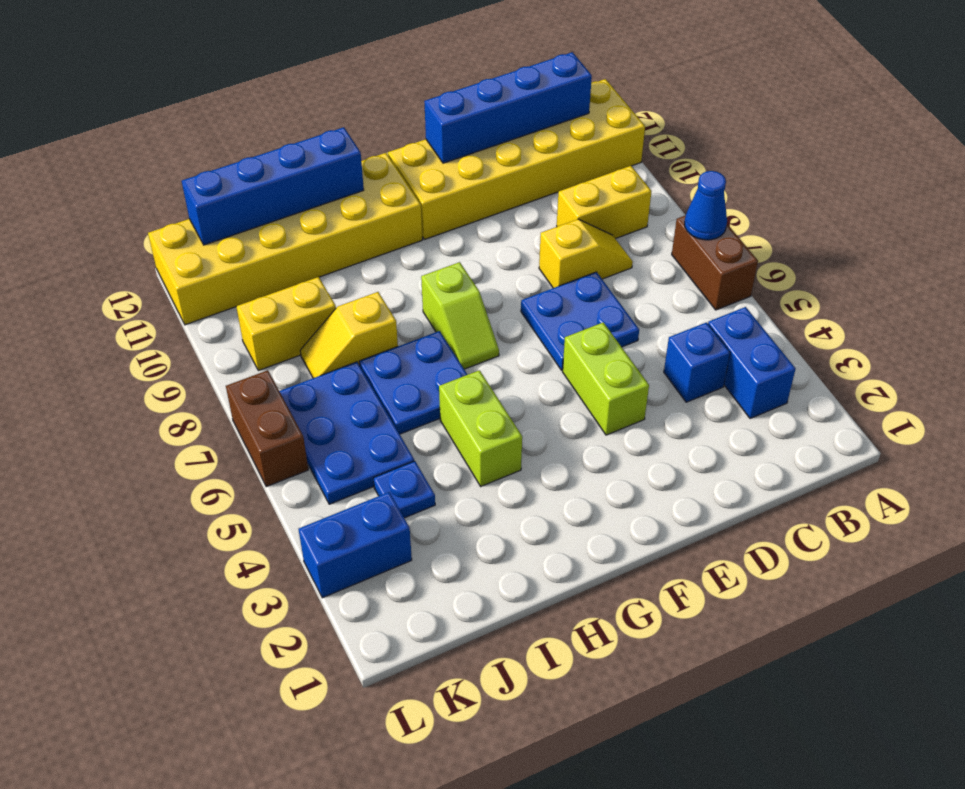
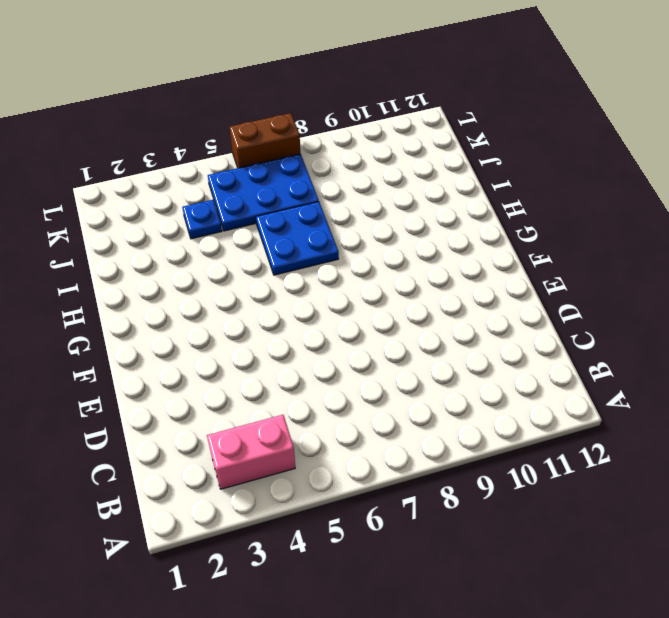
pink brick B3:B4 level 1 -> blue brick B3:B4 level 1
none -> brown brick A6:A7 level 1
none -> yellow brick A11:F12 level 1
none -> yellow brick B9:C9 level 1

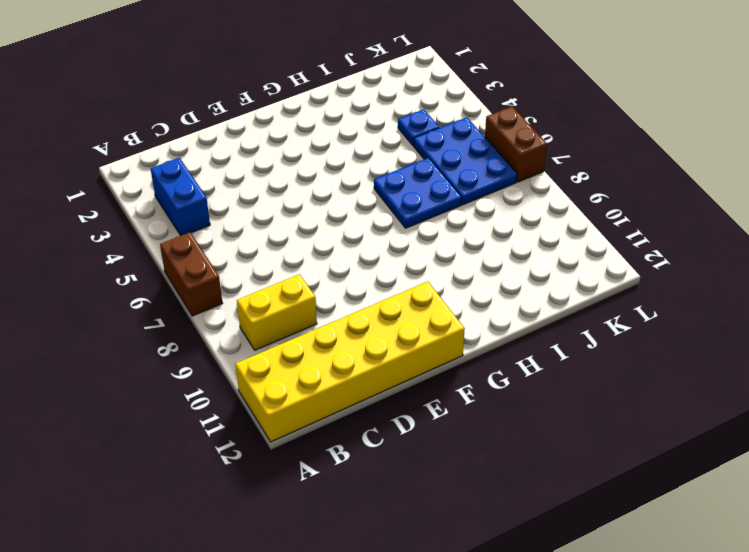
none -> blue brick C4 level 1
none -> yellow slope C8:D8 level 1 top D
none -> blue plate D6:E7 level 1

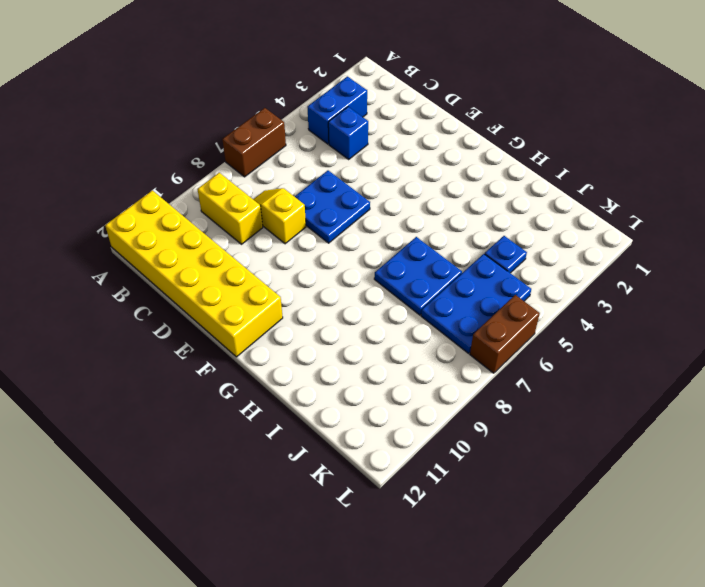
none -> lime brick E4:E5 level 1
none -> lime slope G7:G8 level 1 top 8
none -> yellow brick G11:L12 level 1

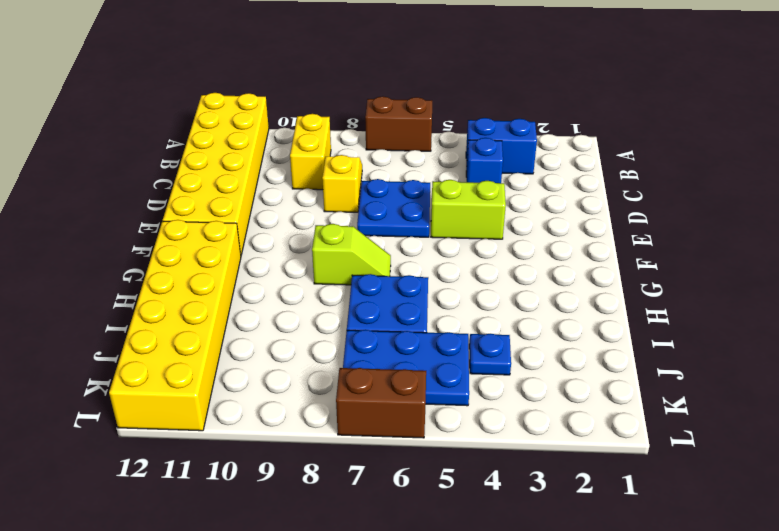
none -> lime brick H4:H5 level 1
none -> yellow slope I8:J8 level 1 top I
none -> yellow brick J9:K9 level 1

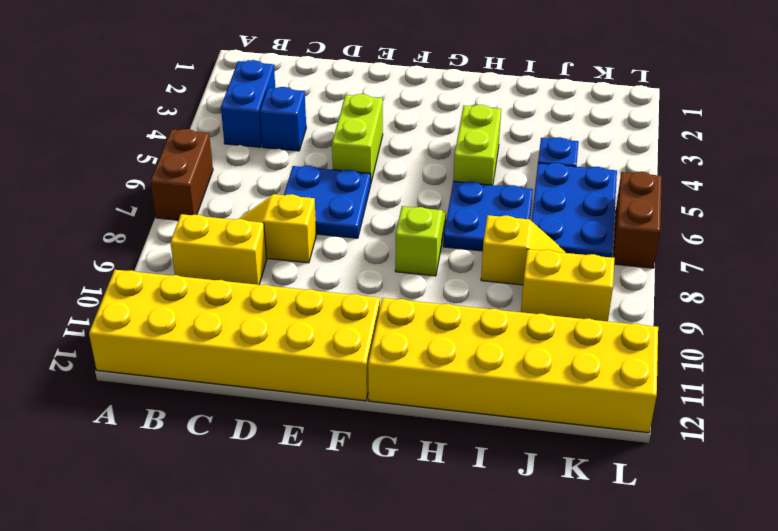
none -> blue brick K3:L3 level 1
none -> blue cone A7 level 2
none -> blue brick B12:E12 level 2

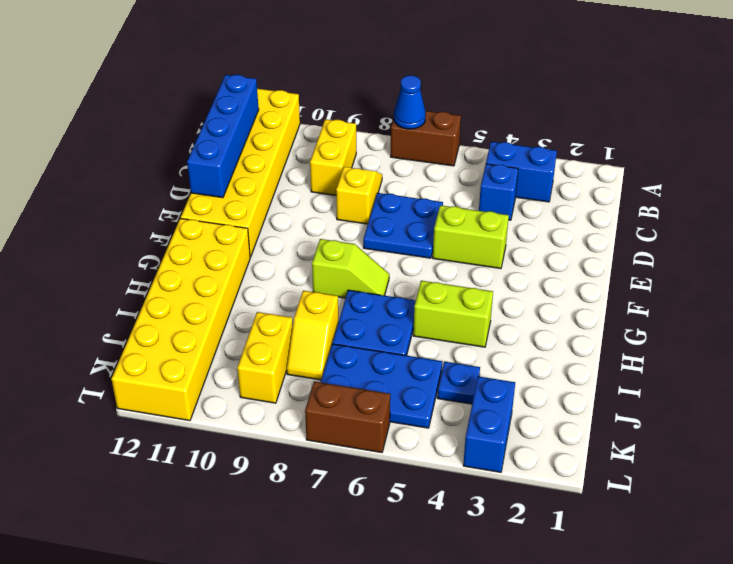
none -> blue brick H12:K12 level 2

